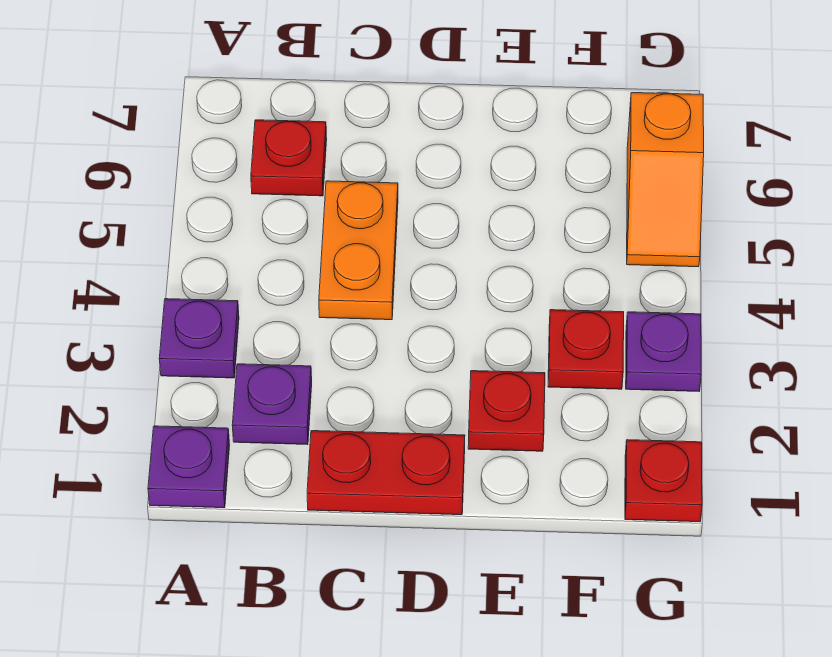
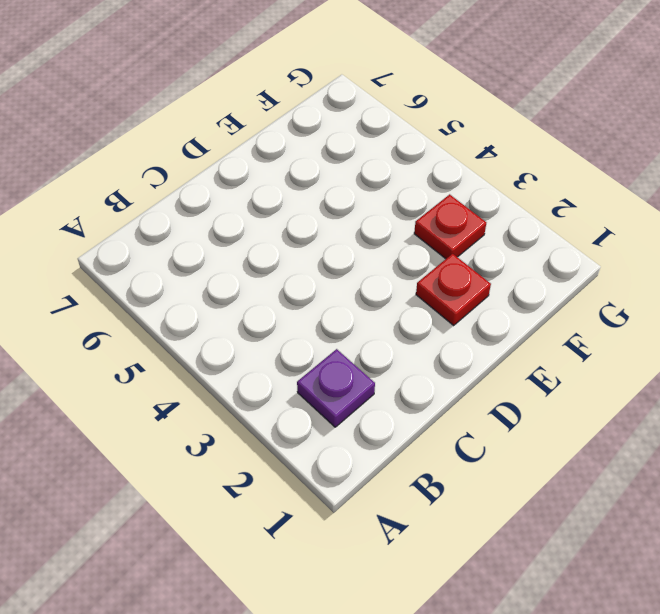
none -> purple plate A1 level 1
none -> purple plate A3 level 1

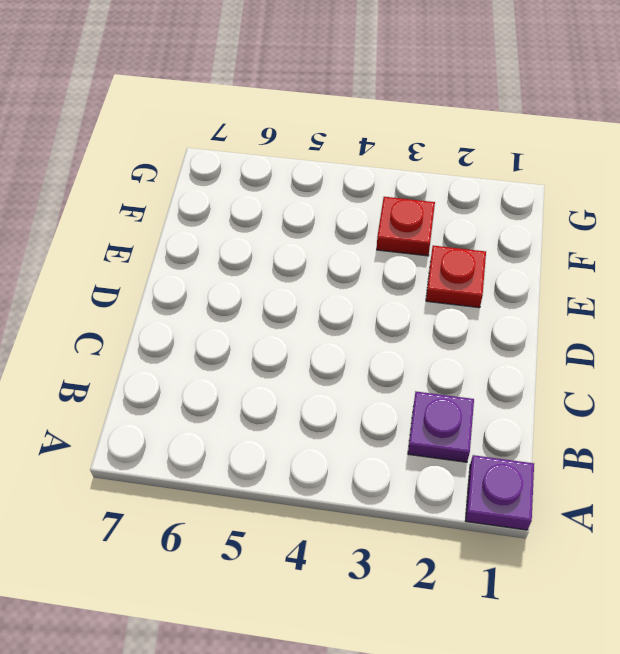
none -> purple plate A3 level 1
none -> red plate B6 level 1

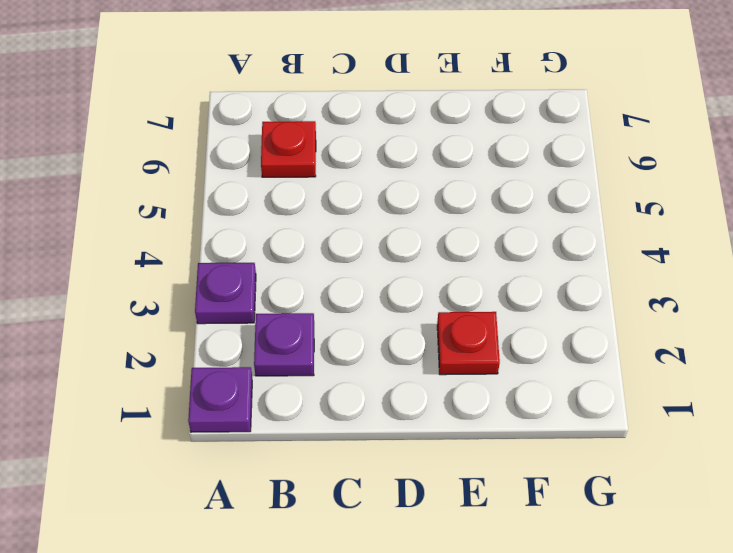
none -> red plate C1:D1 level 1
none -> orange plate C4:C5 level 1

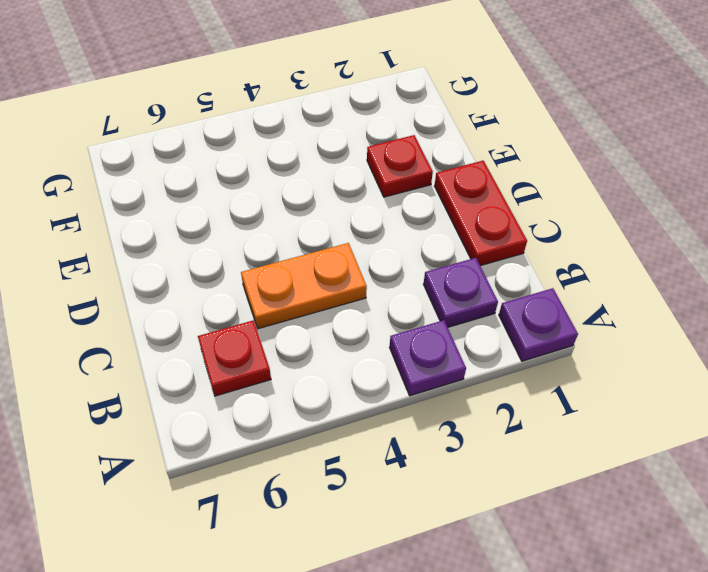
none -> red plate F3 level 1
none -> red plate G1 level 1

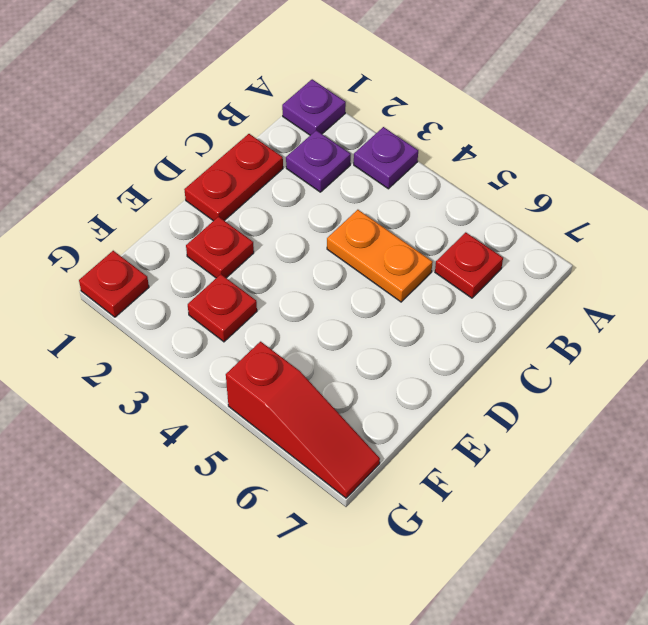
red slope G5:G7 level 1 top 5 -> orange slope G5:G6 level 1 top 6
none -> purple plate G3 level 1

